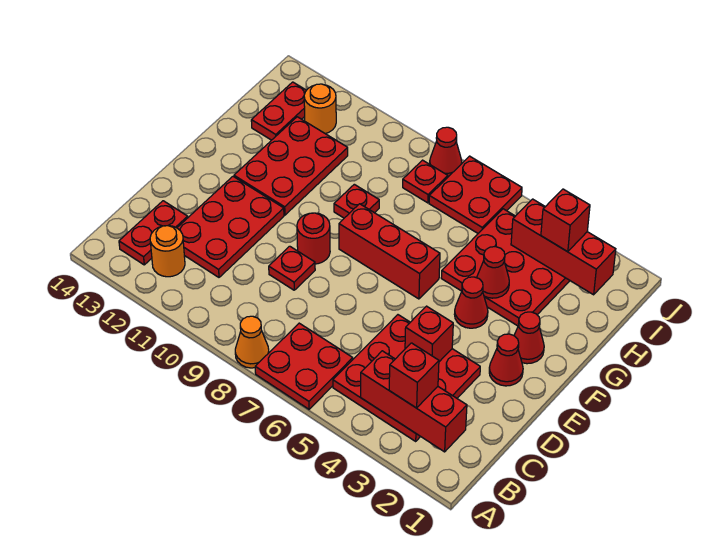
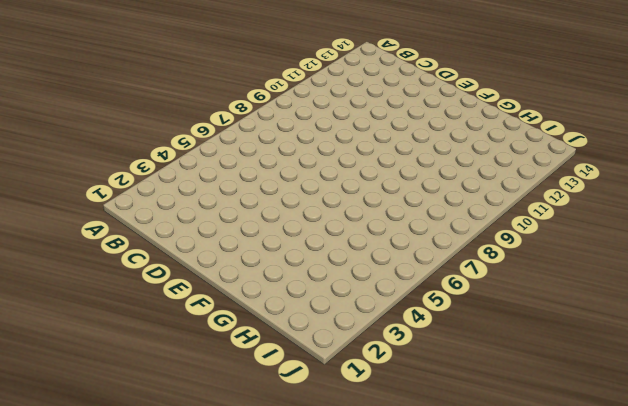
none -> red plate A6:B7 level 1
none -> orange cone A8 level 1
none -> red plate B3:D5 level 1

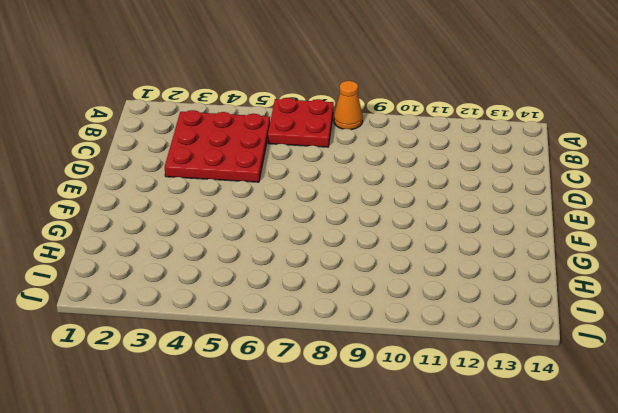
none -> orange round brick B12 level 1
none -> red plate B13:C13 level 1
none -> red plate C11:E12 level 1

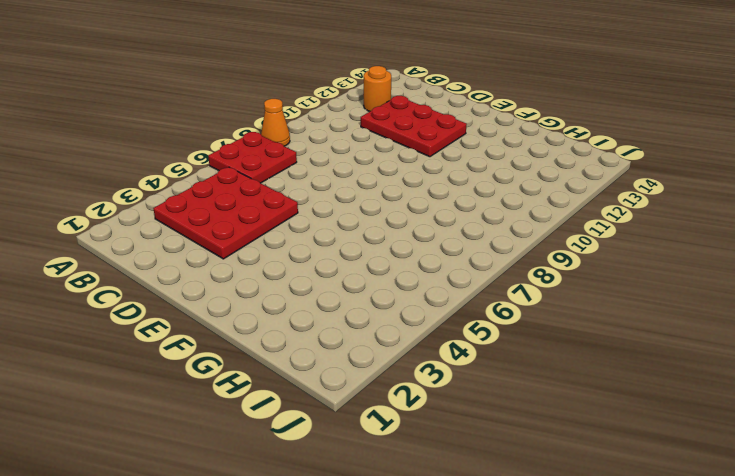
none -> red plate B13:C13 level 1
none -> red plate D9 level 1
none -> red cone E2 level 1

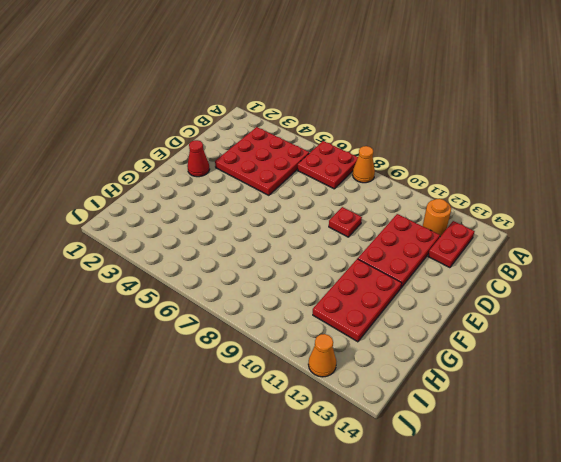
orange cone J12 level 1 -> none
none -> red round brick E9 level 1
none -> red cone F2 level 1
none -> red cone F4 level 1

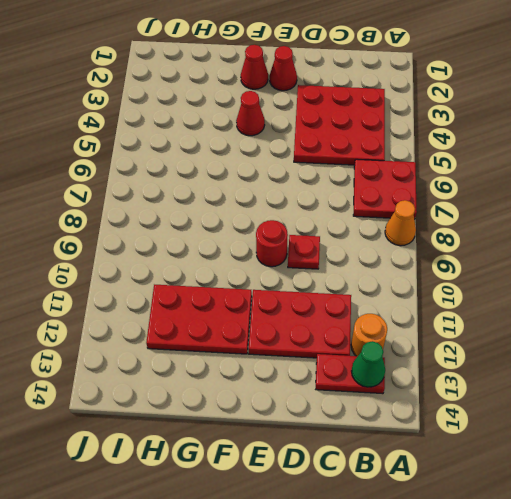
green cone B13 level 2 -> none
none -> red brick F6:F8 level 1
none -> red plate G3:I5 level 1
none -> red plate G9 level 1

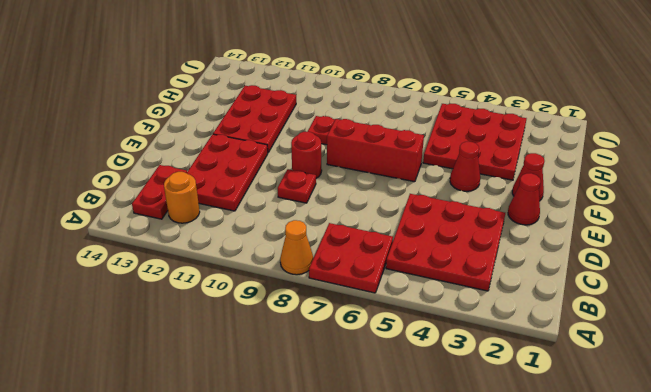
none -> red plate H13:I13 level 1
none -> red plate I6:J7 level 1
none -> red plate I8 level 1

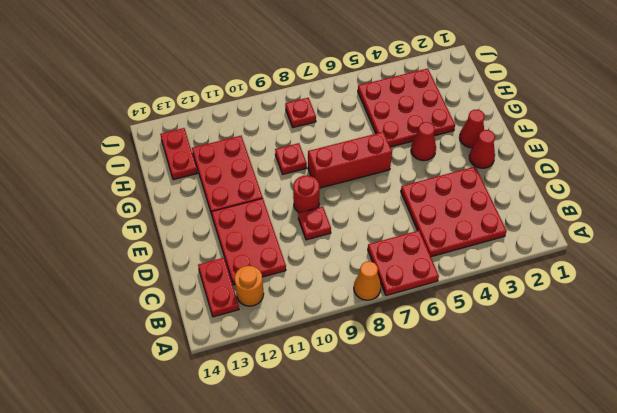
none -> red plate I6:J7 level 1
none -> orange round brick I12 level 1
none -> red cone J8 level 1

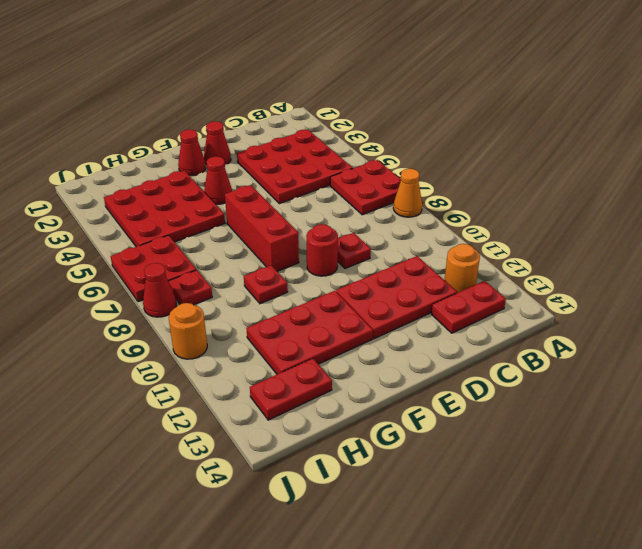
orange round brick J10 level 1 -> orange round brick I12 level 1
none -> red brick B2:B4 level 2
none -> red brick D4 level 2
none -> red cone G4 level 2

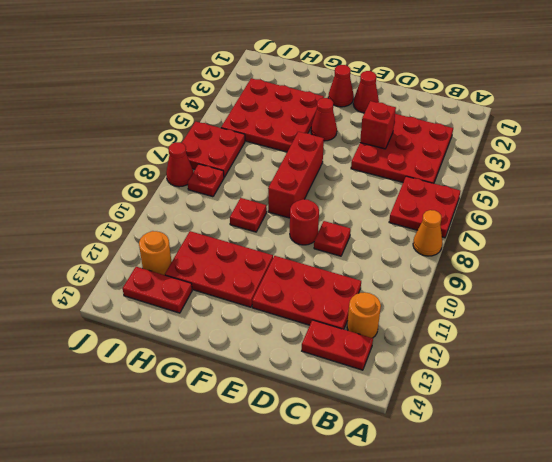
none -> red brick B2:B4 level 2
none -> red cone G4 level 2
none -> red brick I2:I4 level 2

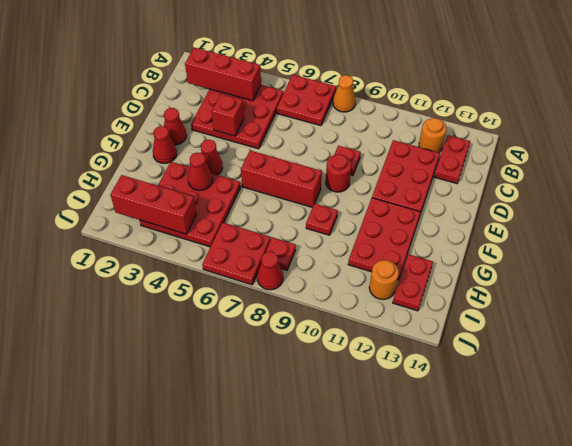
none -> red brick B3 level 3
none -> red brick I3 level 3

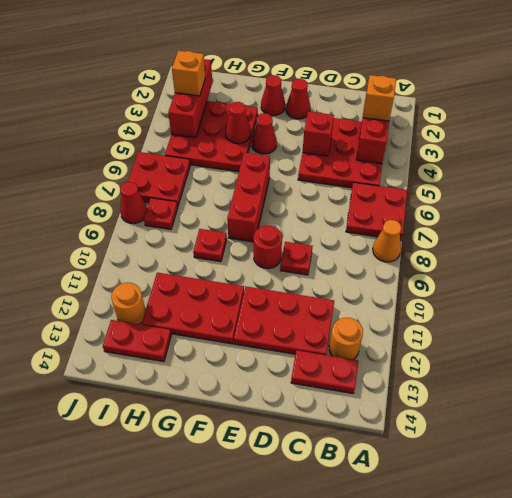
orange brick B3 level 3 -> red brick B3 level 3
orange brick I3 level 3 -> red brick I3 level 3

